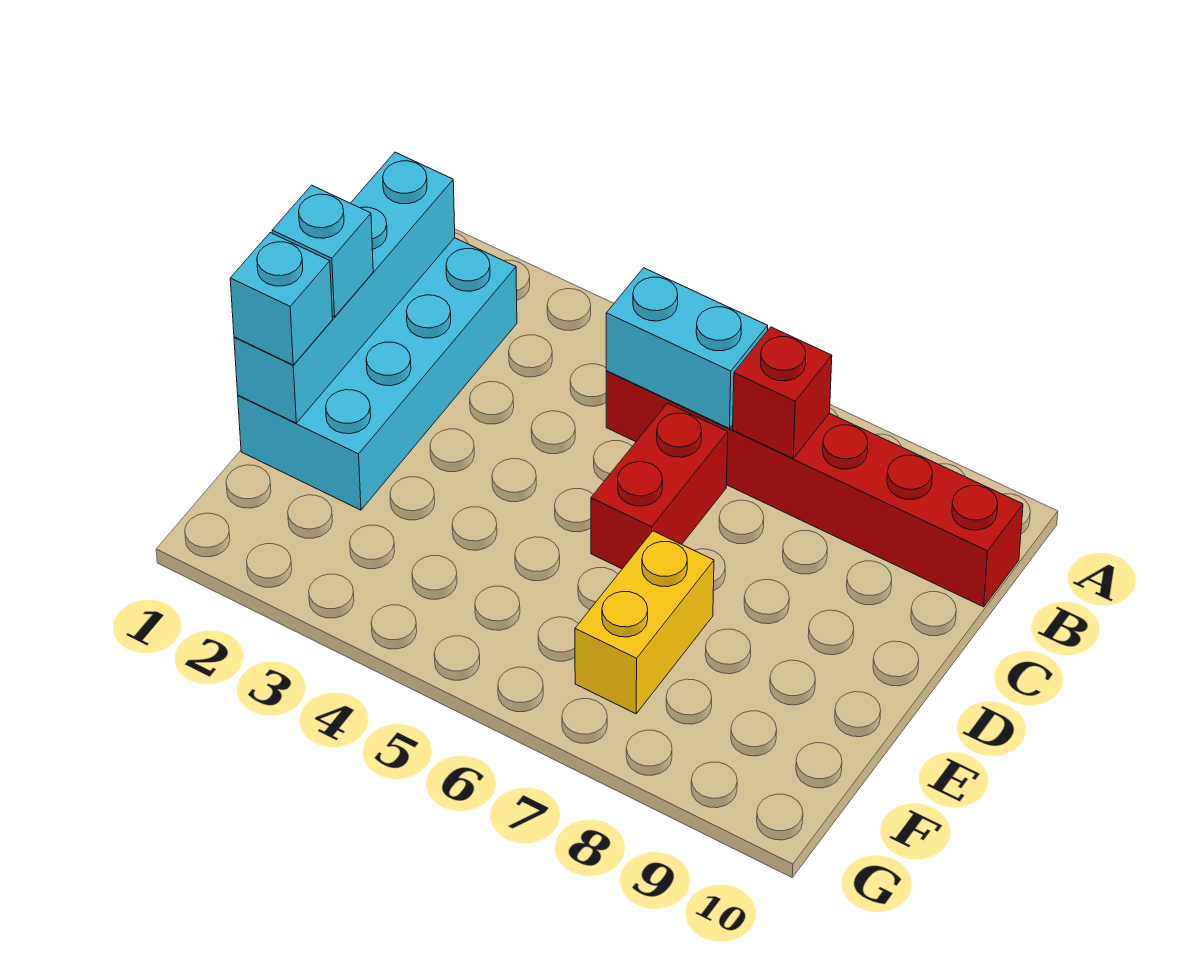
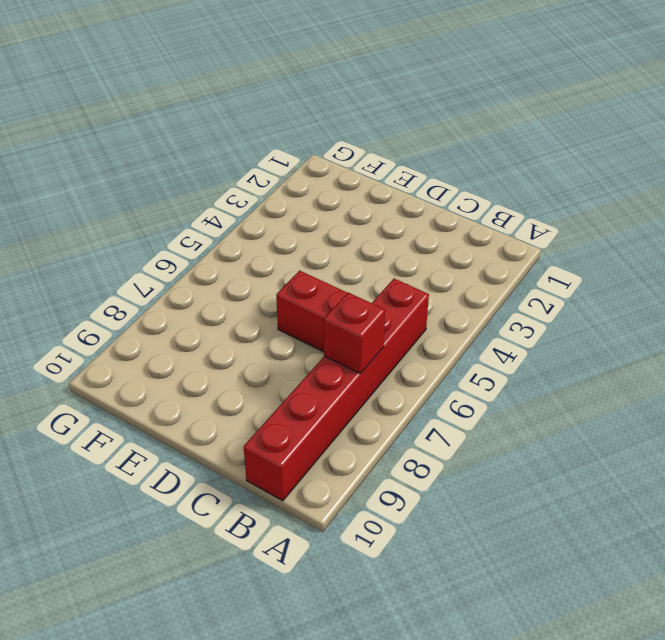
none -> cyan brick B1:E2 level 1
none -> yellow brick E7:F7 level 1

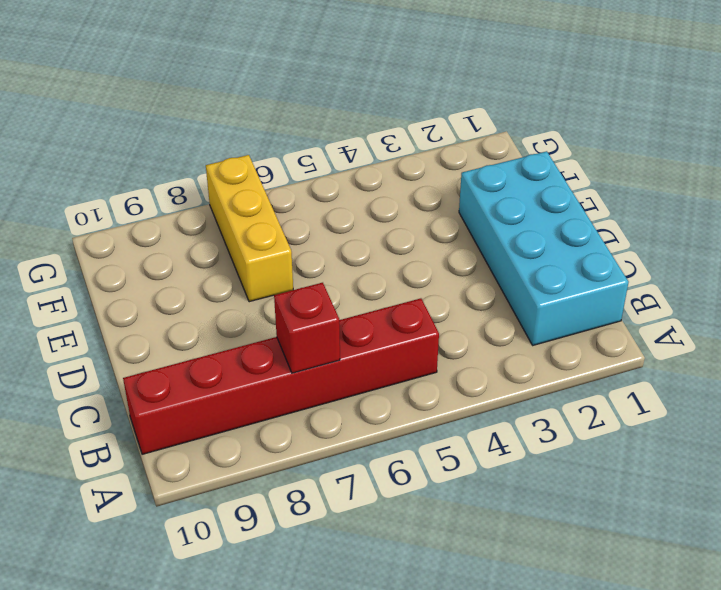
yellow brick E7:G7 level 1 -> yellow brick E7:F7 level 1
none -> red brick C6:D6 level 1
none -> cyan brick B1:E1 level 2

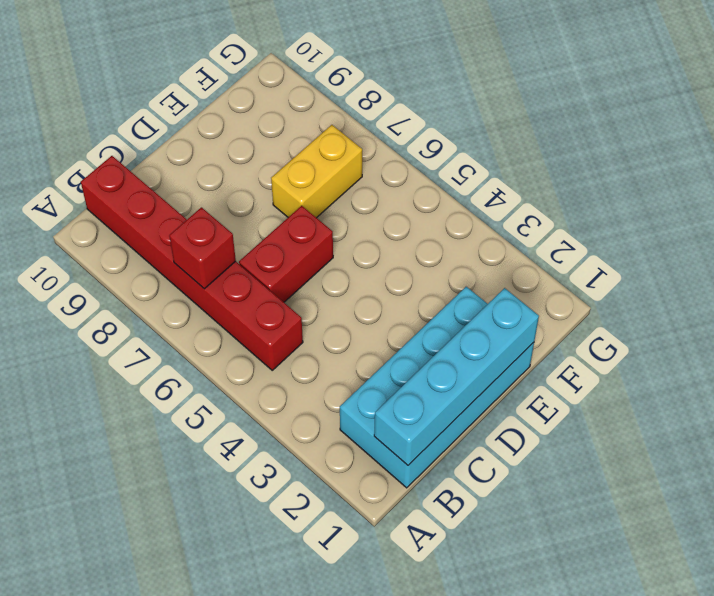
none -> cyan brick B5:B6 level 2
none -> cyan brick D1 level 3

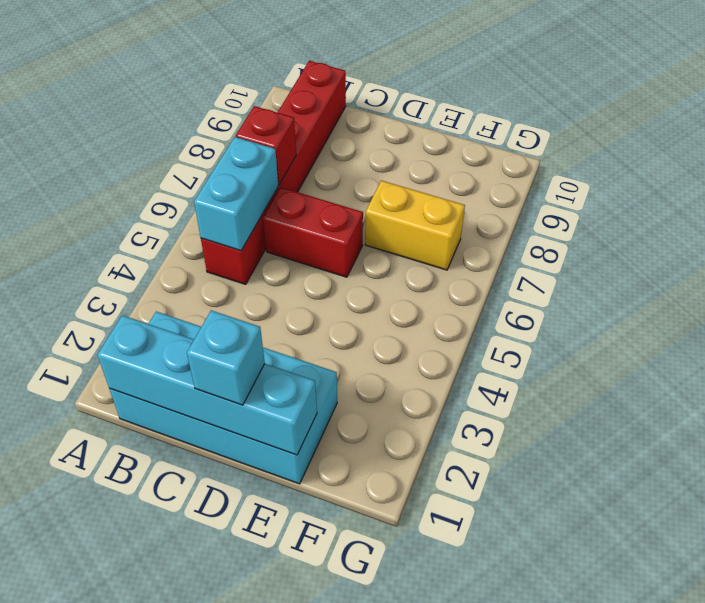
none -> cyan brick E1 level 3

